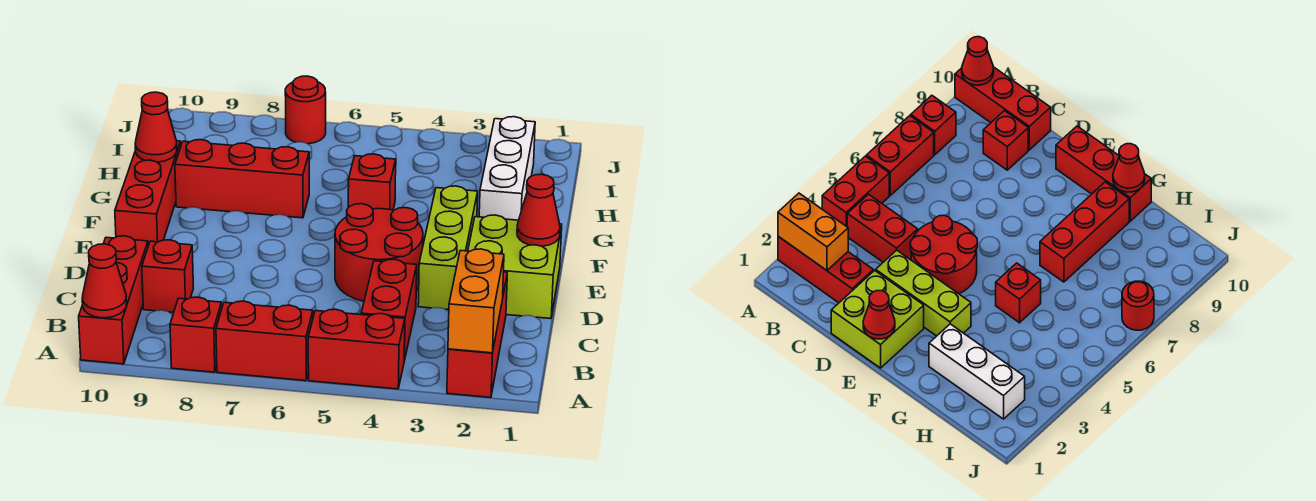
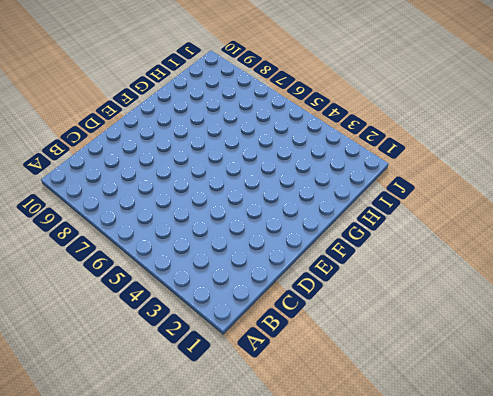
none -> red brick A2:C2 level 1
none -> red brick A4:A5 level 1
none -> red brick A6:A7 level 1

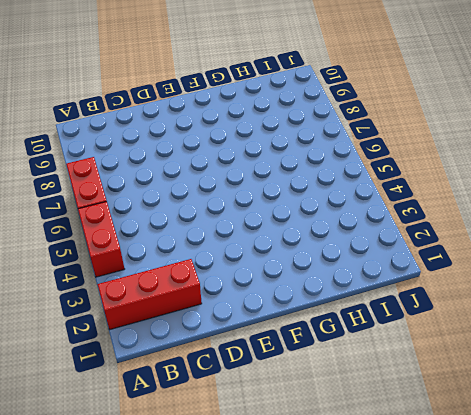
none -> red brick A8 level 1
none -> red brick A10:C10 level 1
none -> red brick B4:C4 level 1

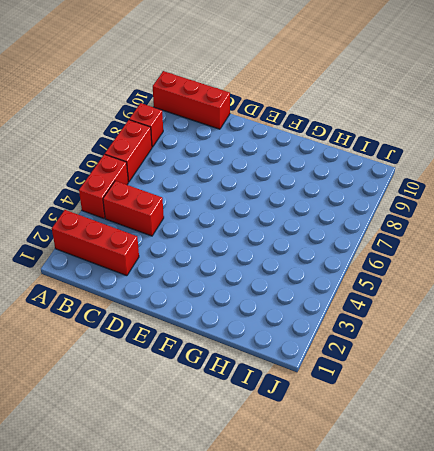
none -> red brick C9 level 1
none -> lime brick D1:E2 level 1
none -> lime brick D3:F3 level 1

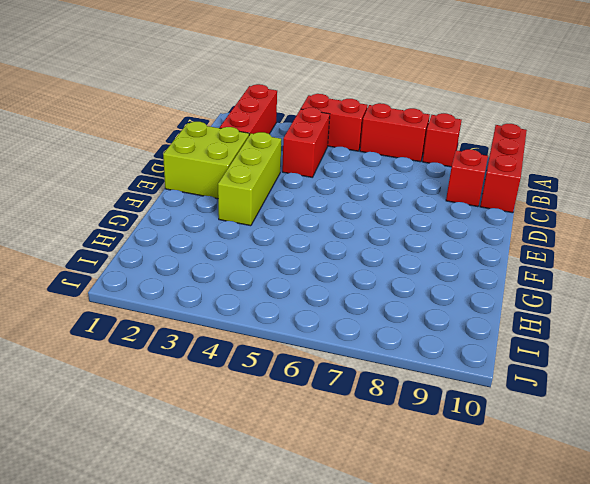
none -> red round brick D4:E5 level 1
none -> red brick E10:G10 level 1
none -> white brick G2:I2 level 1

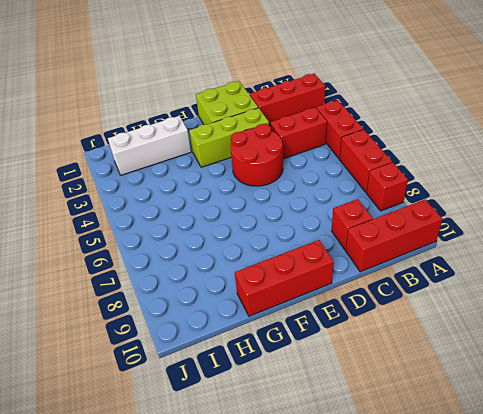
none -> red brick G5 level 1
none -> red brick G7:G9 level 1
none -> red round brick J7 level 1

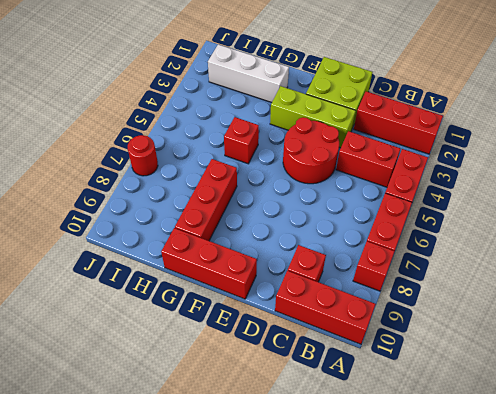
none -> orange brick A2:B2 level 2
none -> red cone A10 level 2
none -> red cone E1 level 2

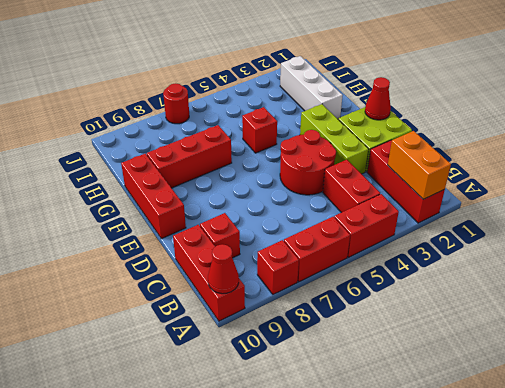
none -> red cone G10 level 2

